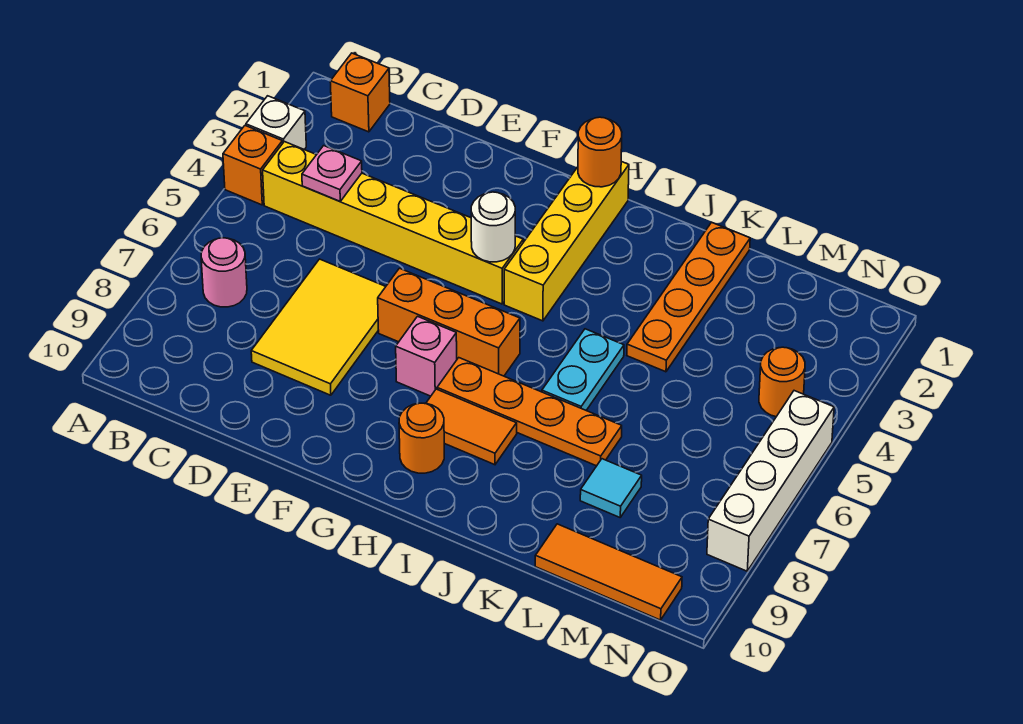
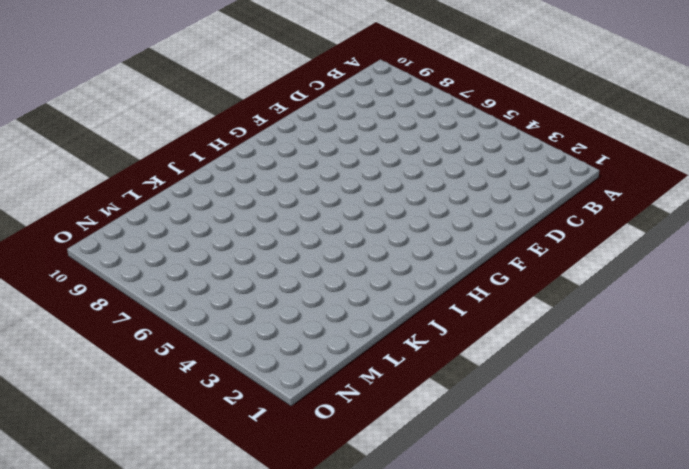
none -> white brick A3 level 1
none -> orange brick A4 level 1
none -> orange brick B1 level 1

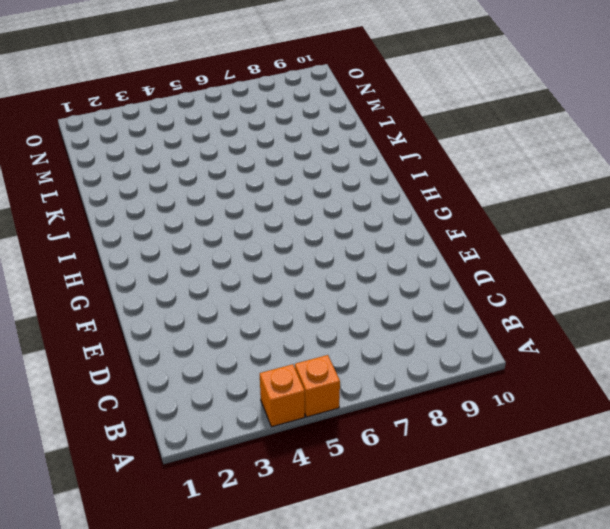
orange brick A5 level 1 -> orange brick B1 level 1
none -> white brick A3 level 1
none -> yellow brick B4:G4 level 1
none -> pink round brick B7 level 1

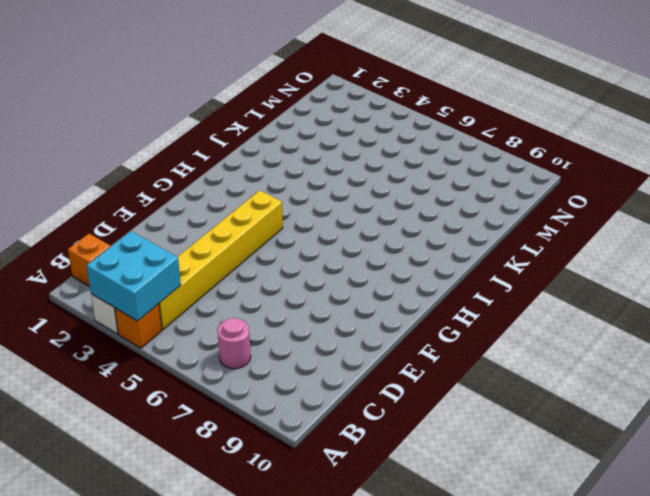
cyan brick A3:B4 level 2 -> none
none -> yellow tile D6:E8 level 1
none -> orange brick F6:H6 level 1
none -> pink brick G7 level 1

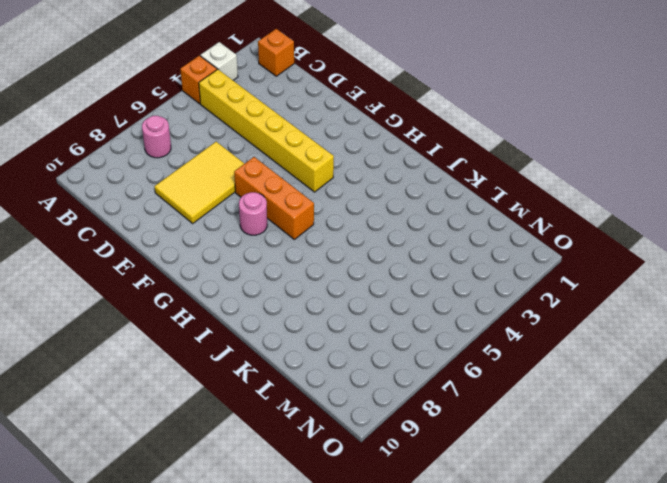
pink round brick G7 level 1 -> pink brick G7 level 1
none -> yellow brick H1:H4 level 1
none -> orange plate H7:K7 level 1
none -> orange tile H8:I8 level 1

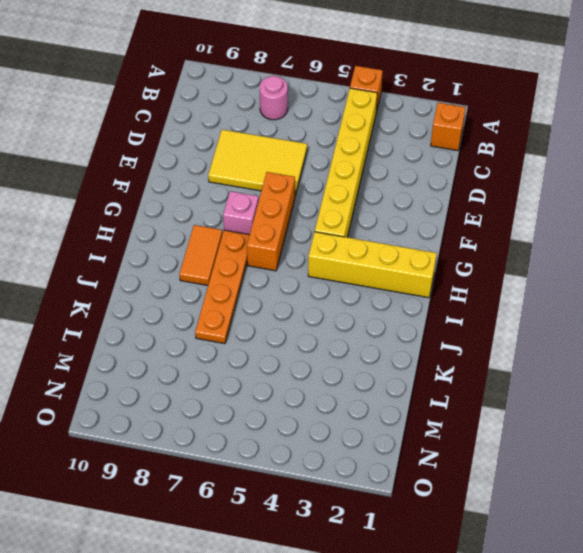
none -> white brick A3 level 1
none -> orange round brick H9 level 1
none -> cyan plate J5:J6 level 1

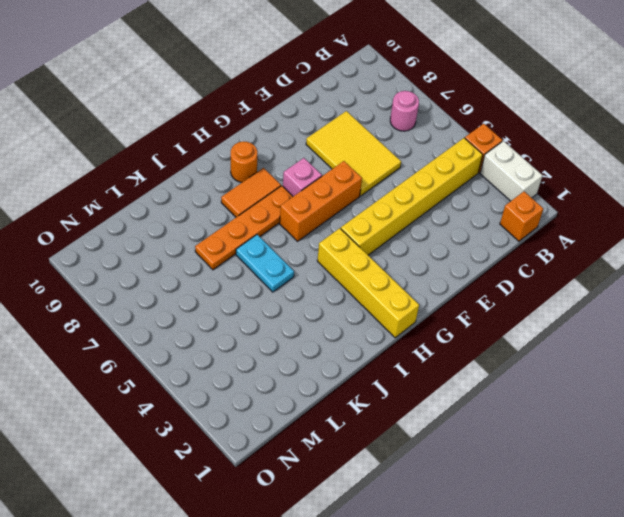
white brick A2:A3 level 1 -> white brick A3 level 1
none -> orange plate K1:K4 level 1
none -> cyan tile L8 level 1
none -> orange tile L10:N10 level 1

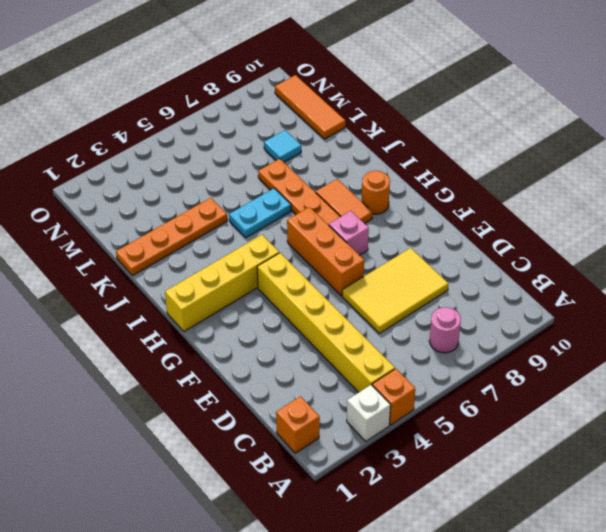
none -> orange round brick N4 level 1
none -> white brick O5:O8 level 1
none -> pink plate C4 level 2

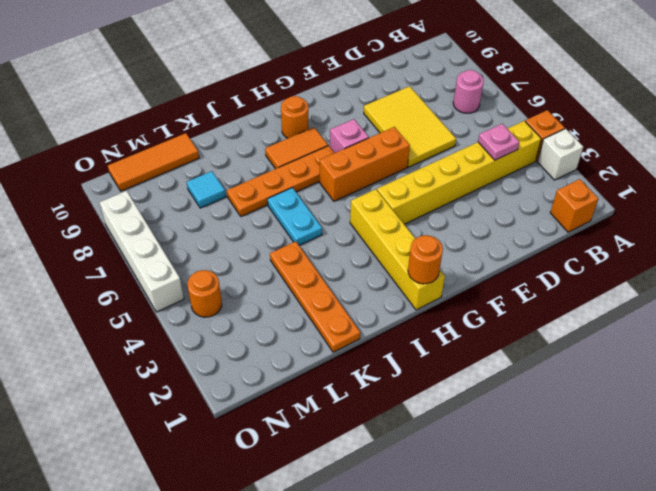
none -> white round brick G4 level 2

